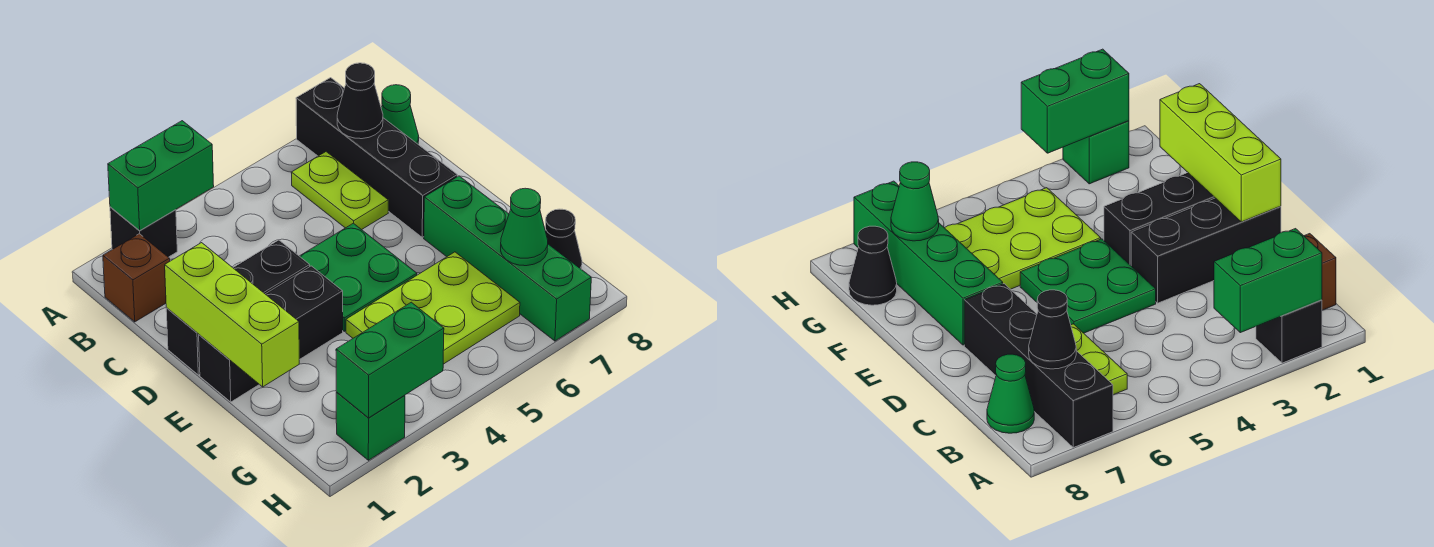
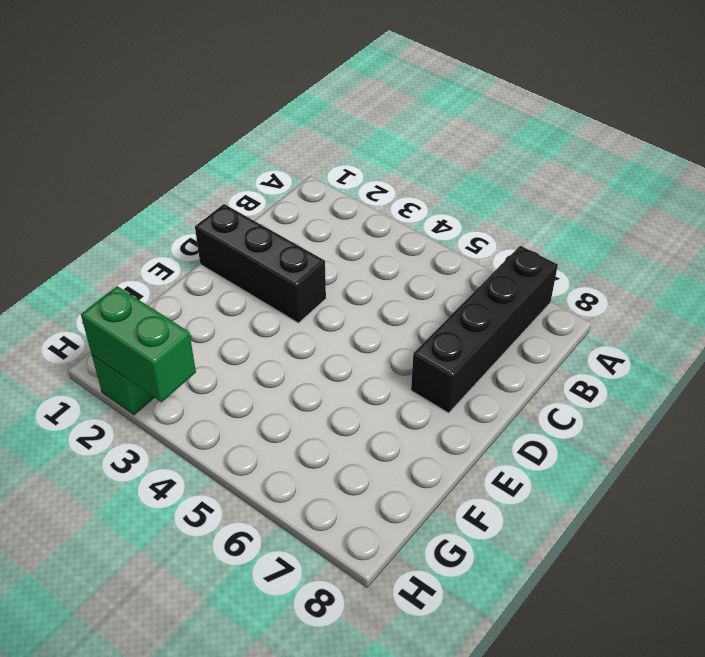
none -> black brick A2 level 1
none -> brown brick B1 level 1
none -> lime plate B6:C6 level 1

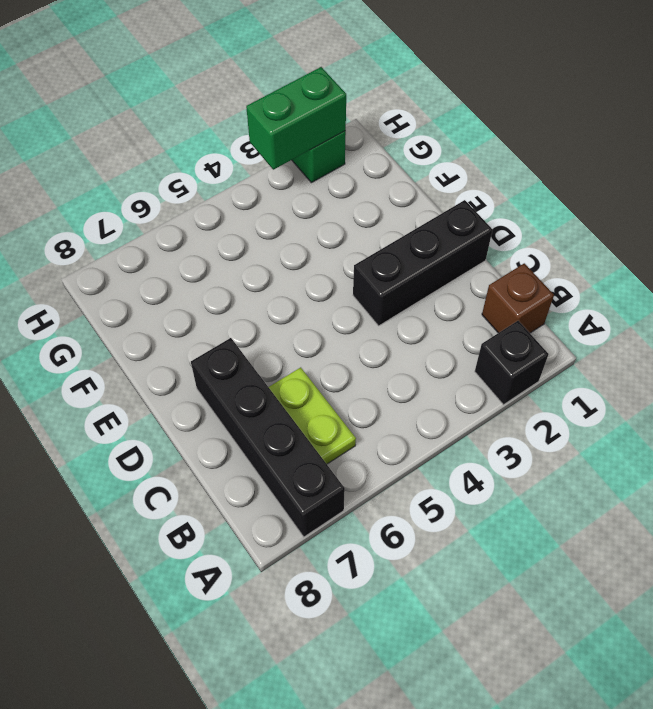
none -> green cone B8 level 1
none -> green plate D4:E5 level 1
none -> black brick E1:E3 level 1

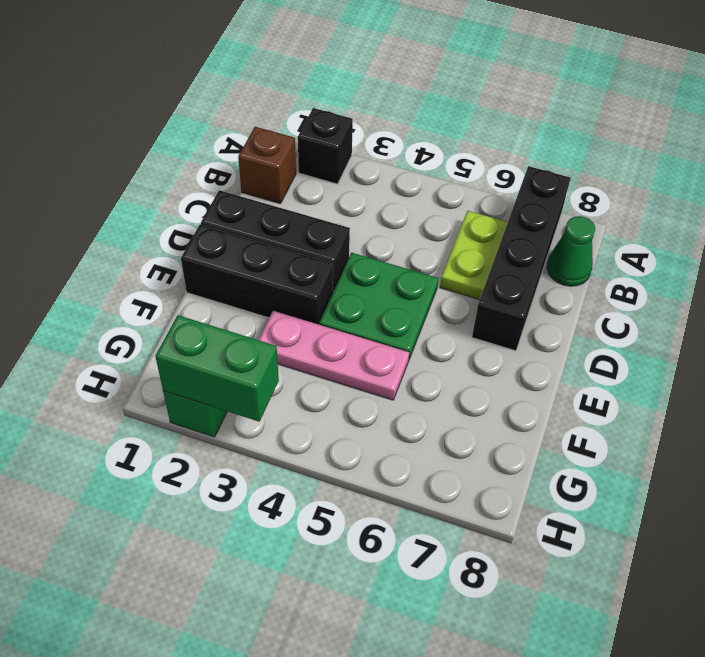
pink plate F3:F5 level 1 -> lime plate F4:G6 level 1
none -> green brick E7:H7 level 1
none -> black cone G8 level 1
none -> green brick A2:A3 level 2

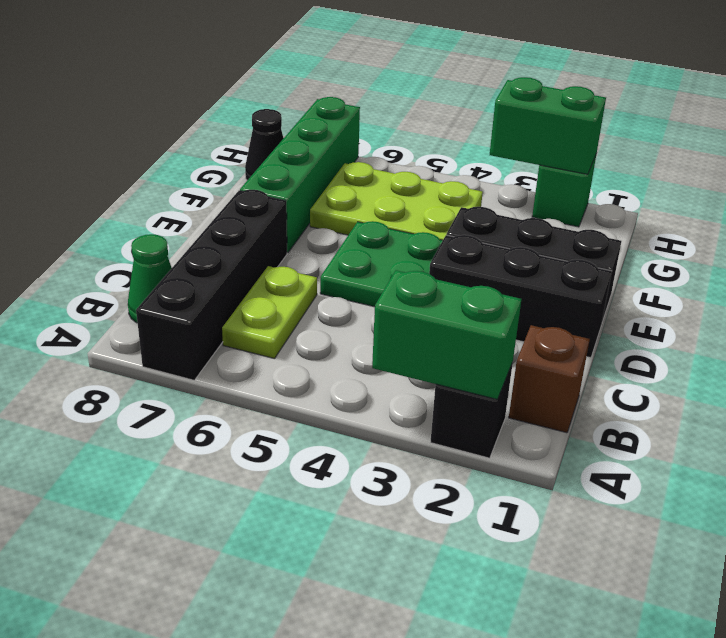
none -> black cone B7 level 2
none -> lime brick D1:F1 level 2
none -> green cone G7 level 2

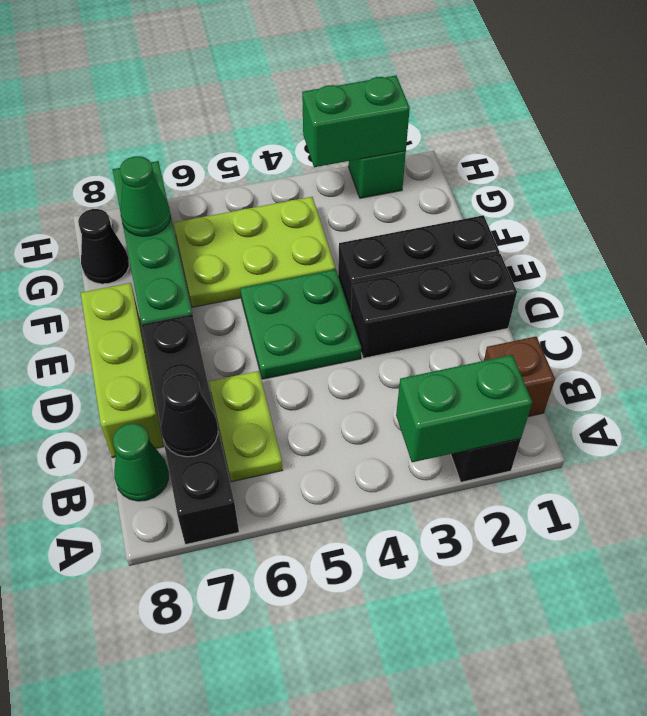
lime brick C8:E8 level 1 -> lime brick D1:F1 level 2

